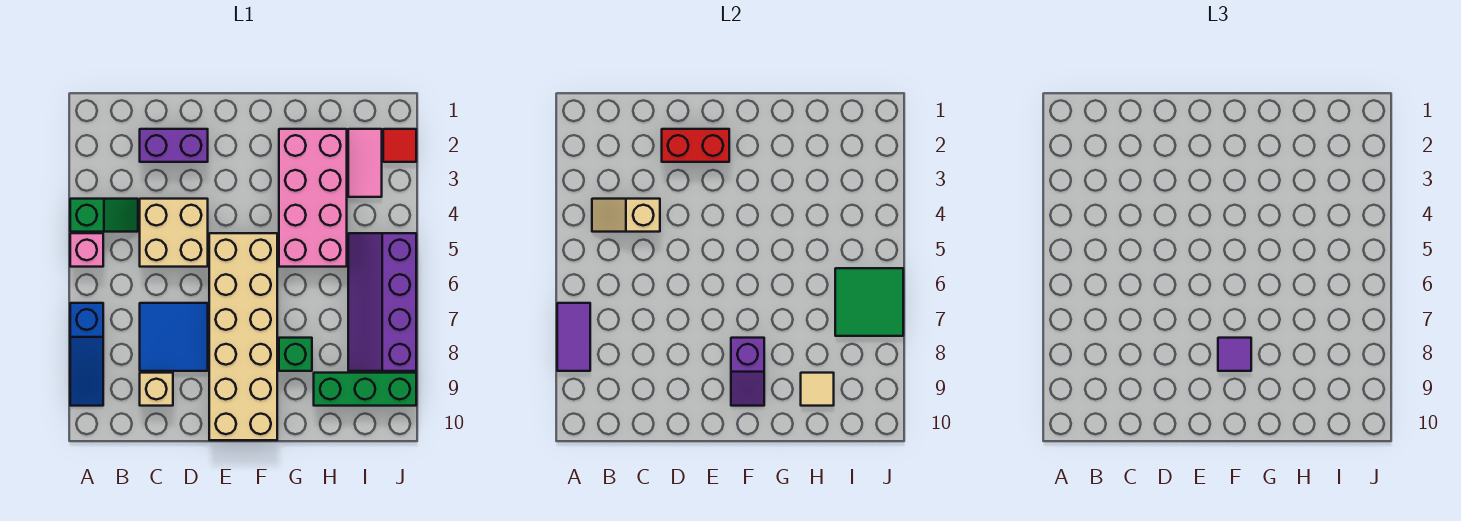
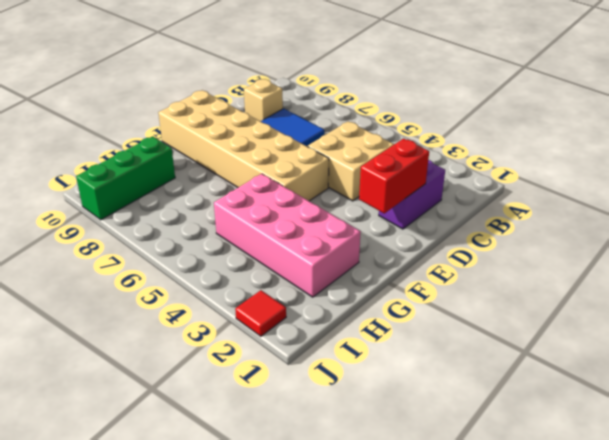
none -> green slope A4:B4 level 1 top A
none -> pink brick A5 level 1
none -> blue slope A7:A9 level 1 top 7

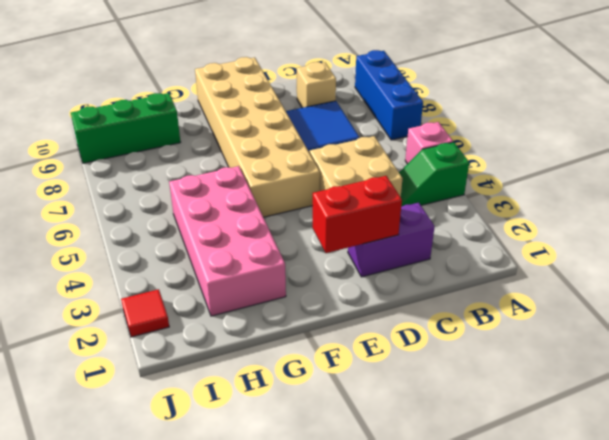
blue brick A7:A9 level 1 -> blue slope A7:A9 level 1 top 7
none -> green brick G8 level 1
none -> pink tile I2:I3 level 1
none -> purple slope I5:J8 level 1 top J

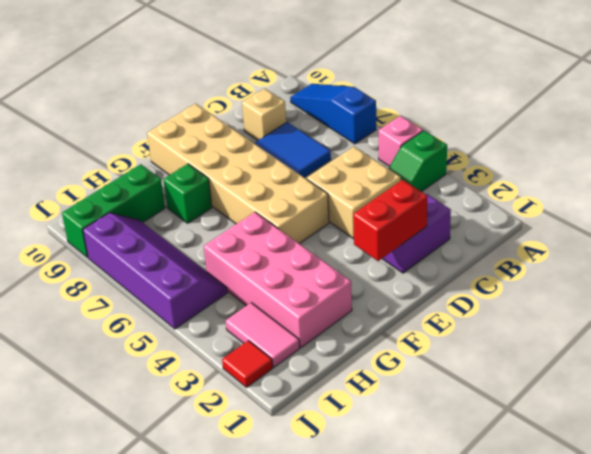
none -> purple tile A7:A8 level 2
none -> tan slope B4:C4 level 2 top C
none -> purple slope F8:F9 level 2 top 8

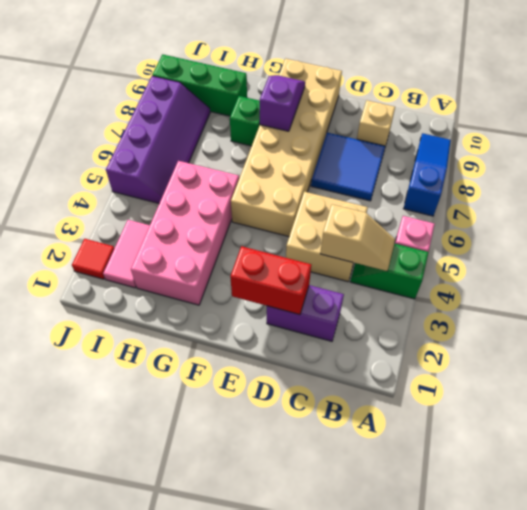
none -> purple tile A7:A8 level 2
none -> tan tile H9 level 2
none -> green tile I6:J7 level 2

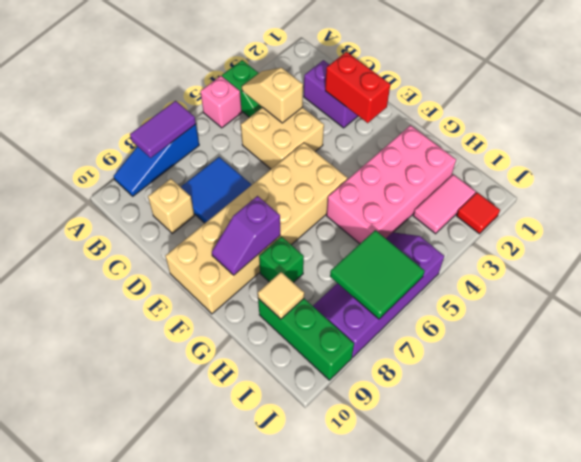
none -> purple tile F8 level 3

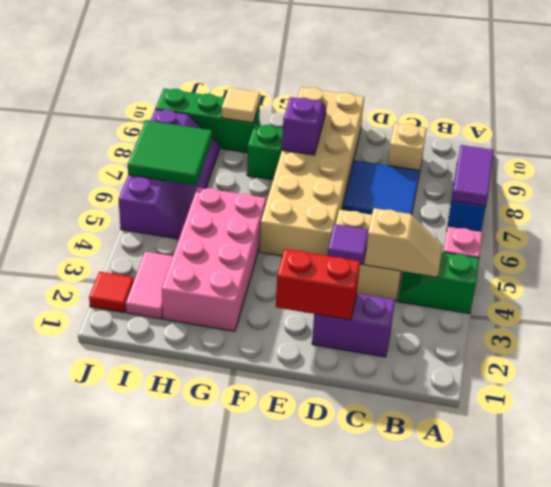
purple tile D4 level 2 -> purple tile F8 level 3

